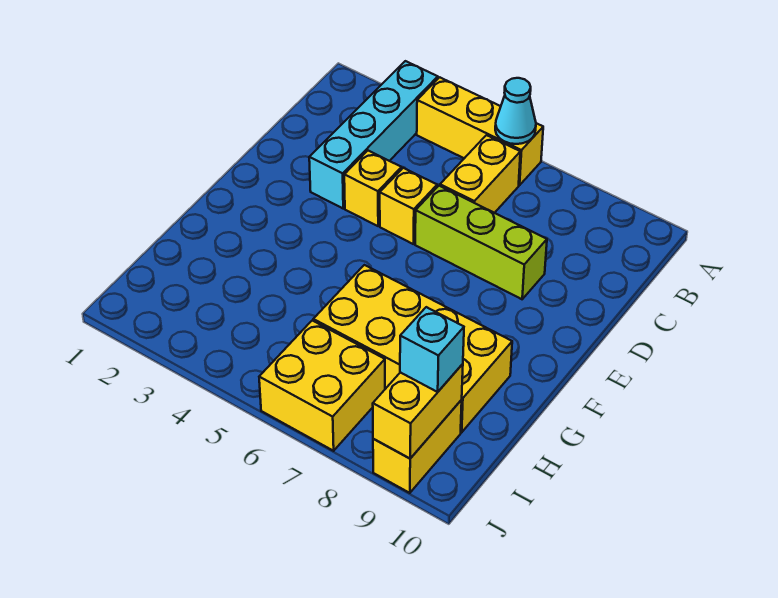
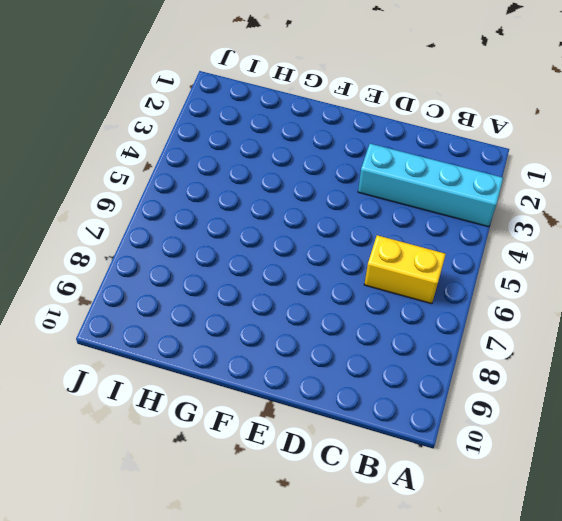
none -> yellow brick A4:A6 level 1
none -> yellow brick D4 level 1
none -> yellow brick D5 level 1

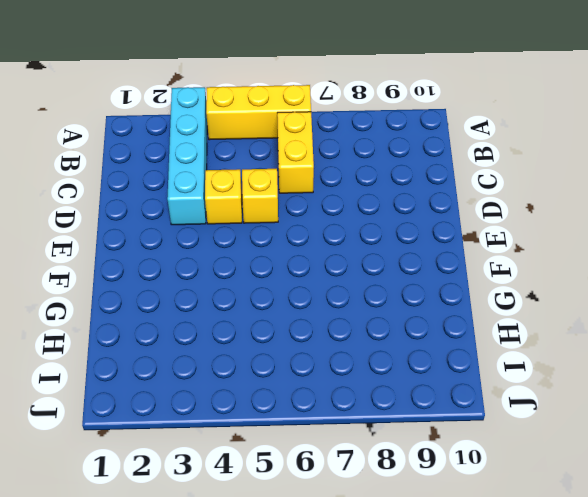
none -> lime brick D6:D8 level 1
none -> yellow brick G6:H9 level 1
none -> yellow brick I6:J7 level 1

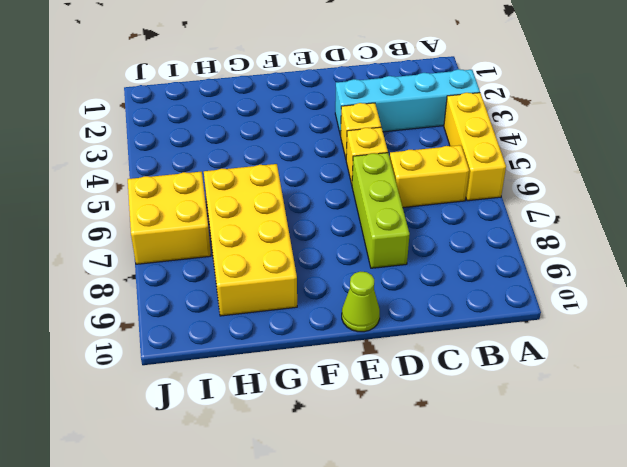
lime cone E10 level 1 -> none
none -> yellow brick I9:J9 level 1
none -> cyan cone A6 level 2
none -> yellow brick I9:J9 level 2

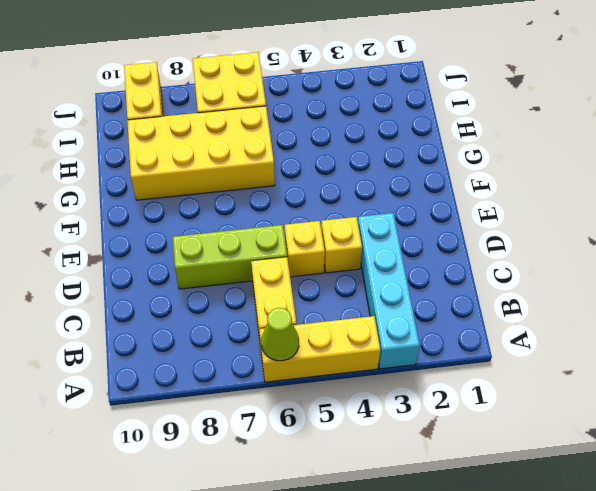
lime cone A6 level 2 -> cyan cone A6 level 2
none -> yellow brick I9:J9 level 2
none -> cyan brick I9 level 3

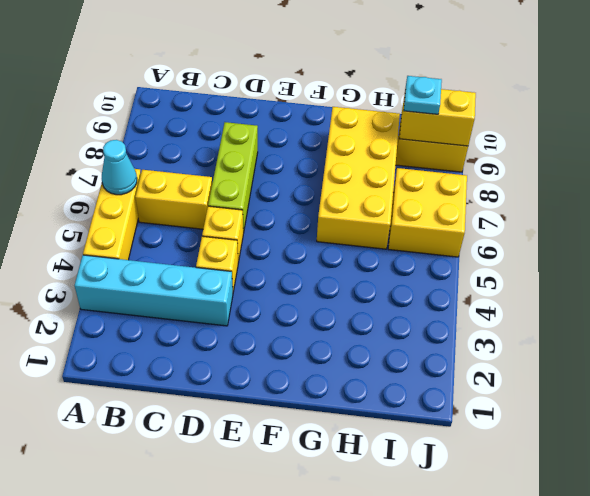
cyan plate I9 level 3 -> cyan brick I9 level 3

